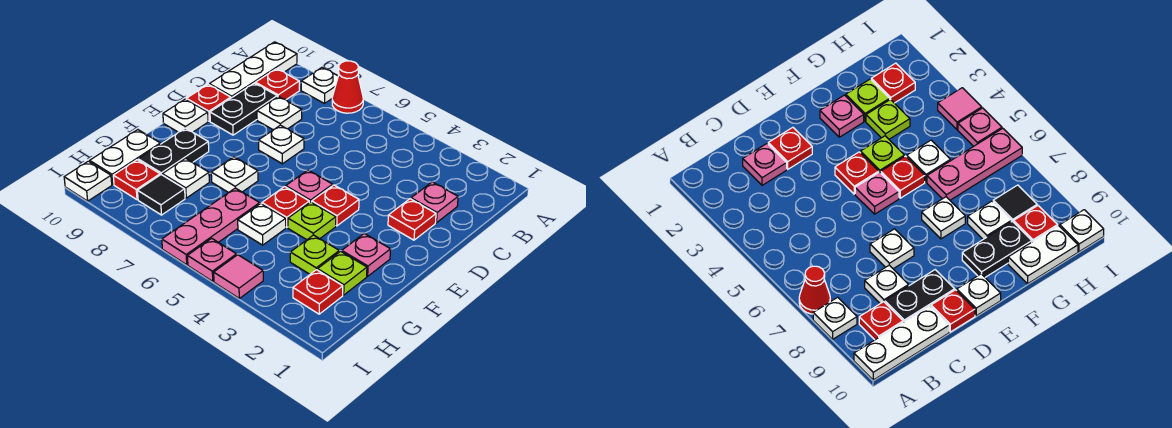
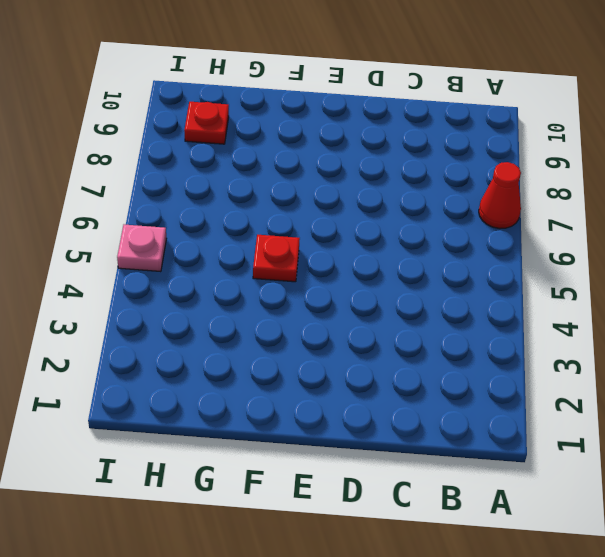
none -> white plate A8 level 1
none -> white plate A10:C10 level 1
none -> red plate B9 level 1
none -> pink plate C2 level 1

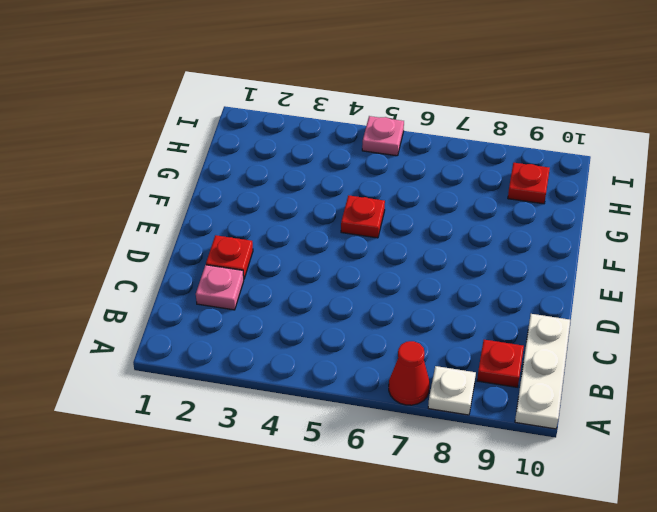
none -> white plate C8 level 1
none -> black plate C9:D9 level 1
none -> white plate D7 level 1
none -> red plate D10 level 1

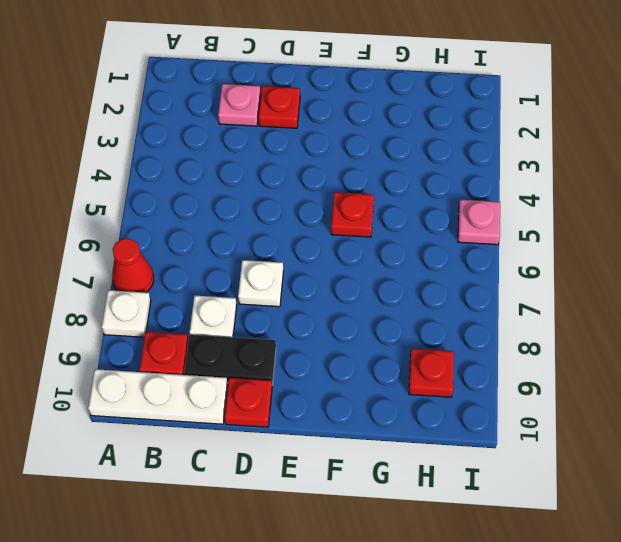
none -> red plate E4 level 1
none -> pink plate E5 level 1
none -> white plate E10 level 1
none -> pink plate F2 level 1

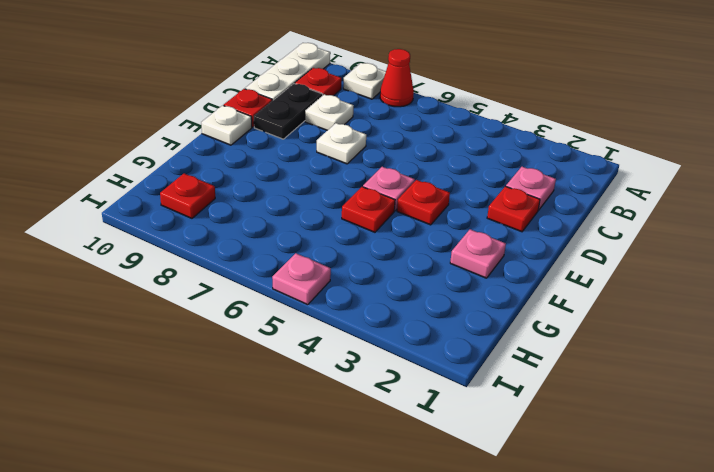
none -> lime plate F4 level 1
none -> white plate F7 level 1
none -> black plate F9:G9 level 1
none -> lime plate G2 level 1

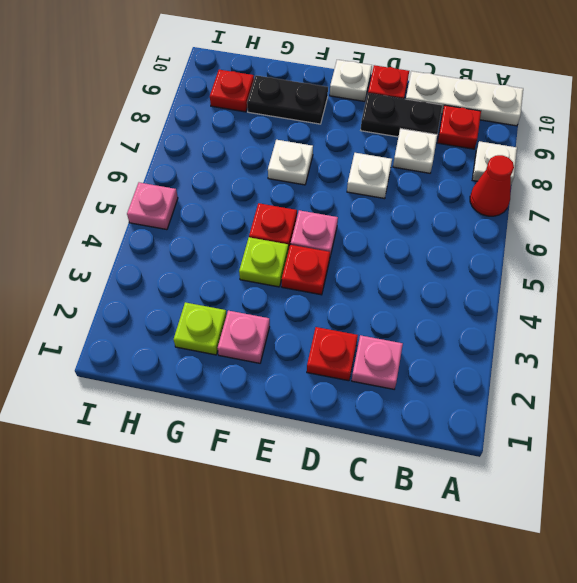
none -> lime plate G3 level 1
none -> white plate G5 level 1
none -> pink plate G6:I6 level 1
none -> white plate G8 level 1

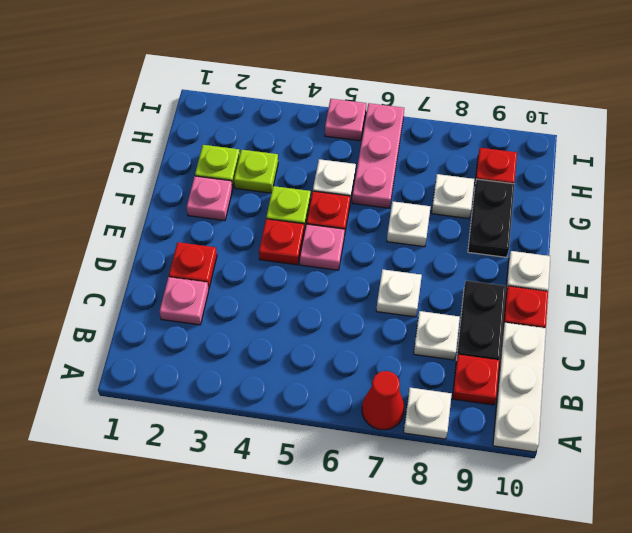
none -> white plate G10:H10 level 1
none -> red plate H2 level 1
none -> black tile H8 level 1
none -> pink tile I4 level 1

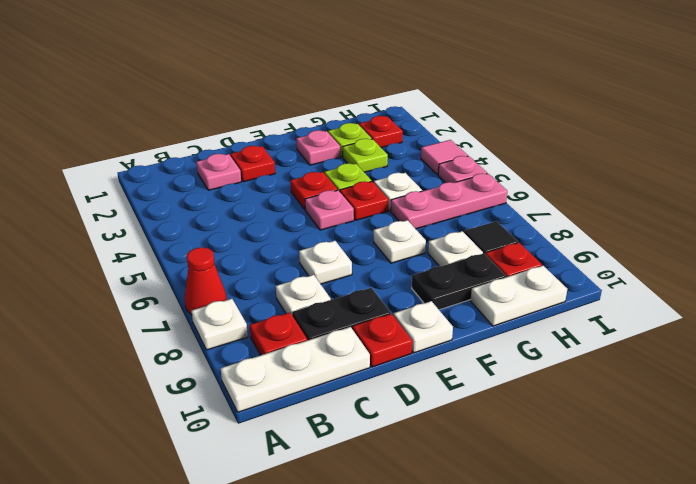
none -> white plate I10 level 1

